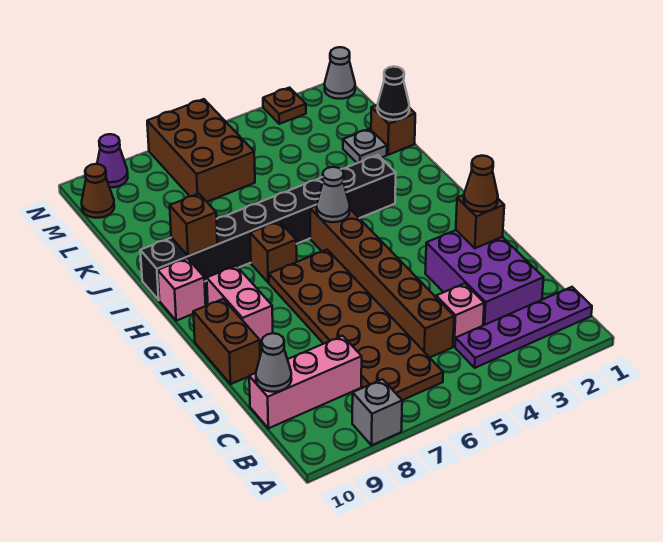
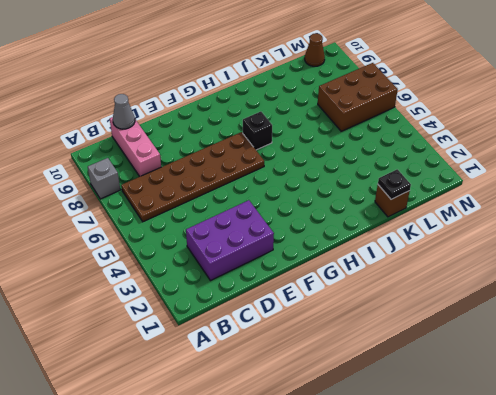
black brick H7 level 1 -> brown brick H7 level 1
black plate K1 level 2 -> black cone K1 level 2
none -> purple plate B1:B4 level 1
none -> pink brick C4 level 1
none -> brown brick C5:H5 level 1

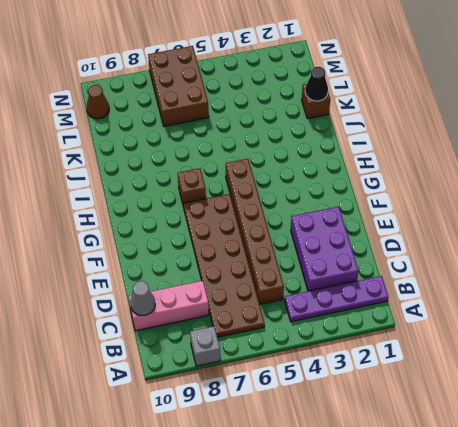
none -> pink brick C4 level 1
none -> brown brick E10:F10 level 1
none -> pink brick F9:G9 level 1

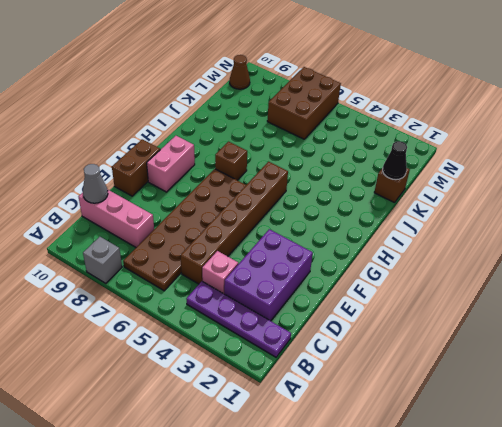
none -> pink brick H10 level 1
none -> black brick I3:I10 level 1
none -> grey plate K2 level 1

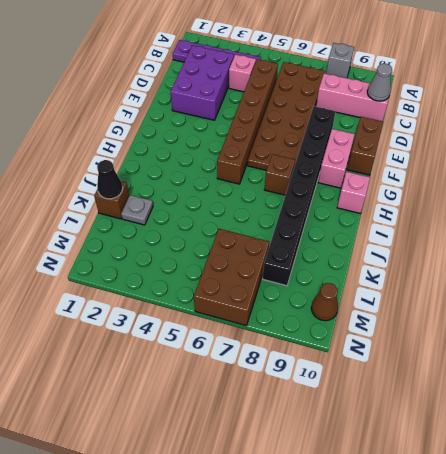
black brick E8:L8 level 1 -> black brick I3:I10 level 1
none -> grey cone N1 level 1
none -> brown plate N3 level 1
none -> purple cone N9 level 1

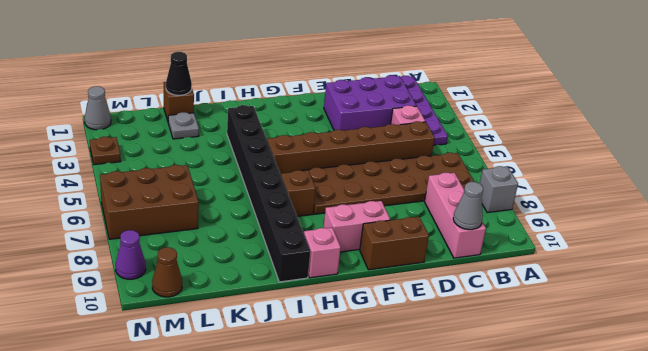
none -> brown brick E2 level 2
none -> grey cone H5 level 2
none -> brown brick I9 level 2

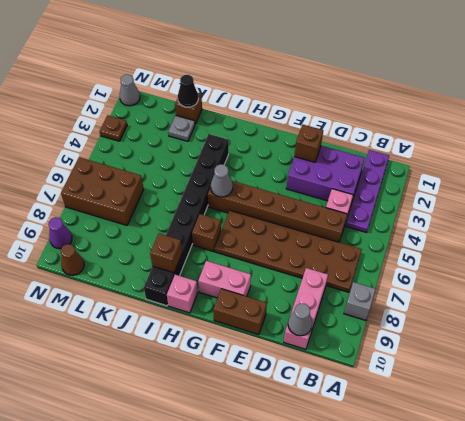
none -> brown cone E2 level 3

